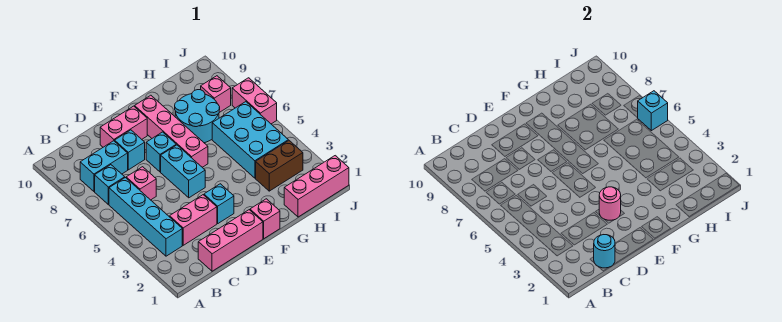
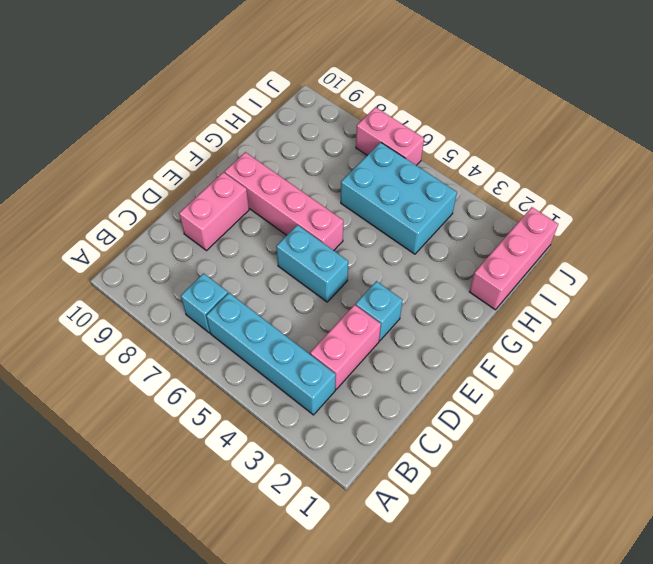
none -> cyan brick B8:C8 level 1
none -> pink brick C1:E1 level 1
none -> pink brick C6 level 1

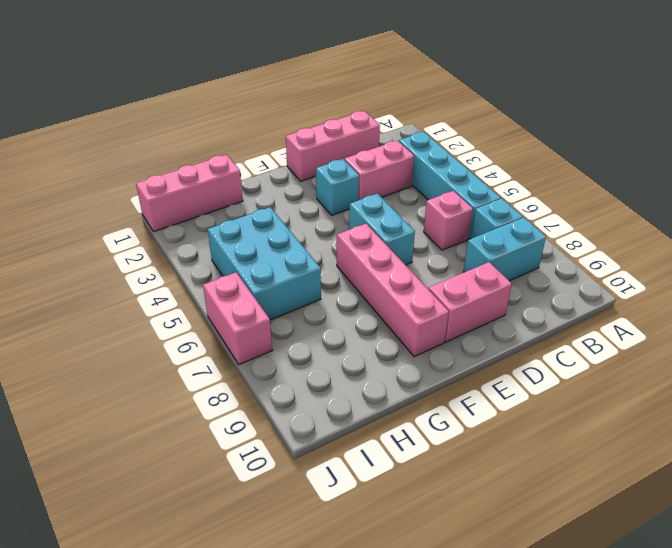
none -> cyan brick D8 level 1
none -> cyan brick E7 level 1
none -> pink brick F1 level 1

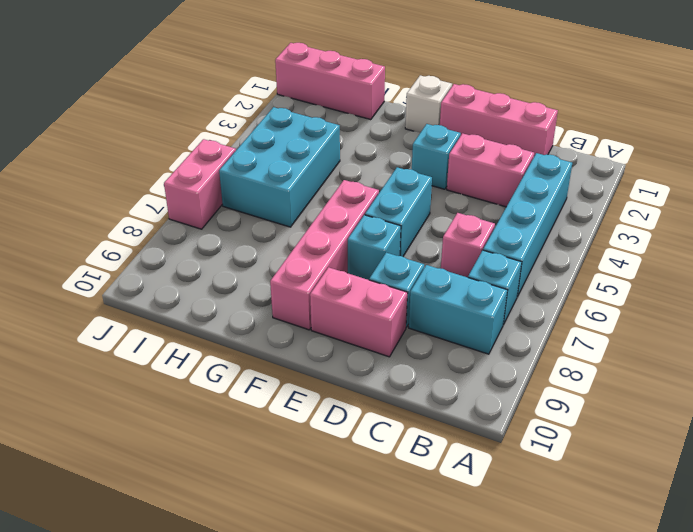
white brick F1 level 1 -> pink brick F1 level 1
none -> cyan round brick G7:H8 level 1
none -> brown brick H3:I3 level 1
none -> pink brick I8 level 1

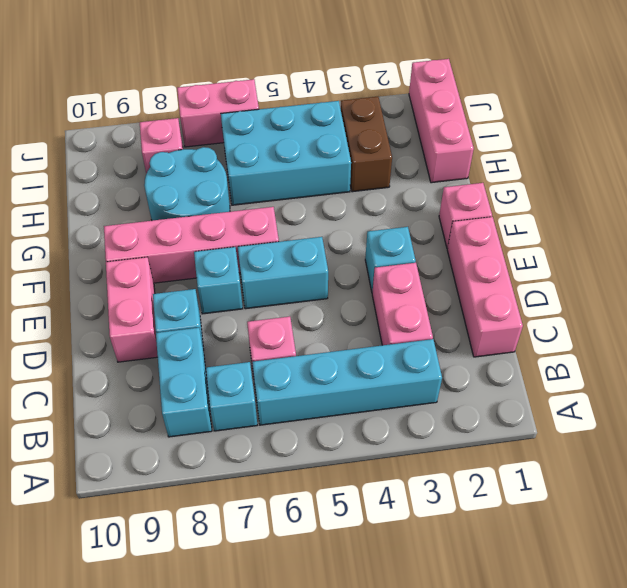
none -> cyan round brick C1 level 2
none -> pink round brick E3 level 2
none -> cyan brick J6 level 2

